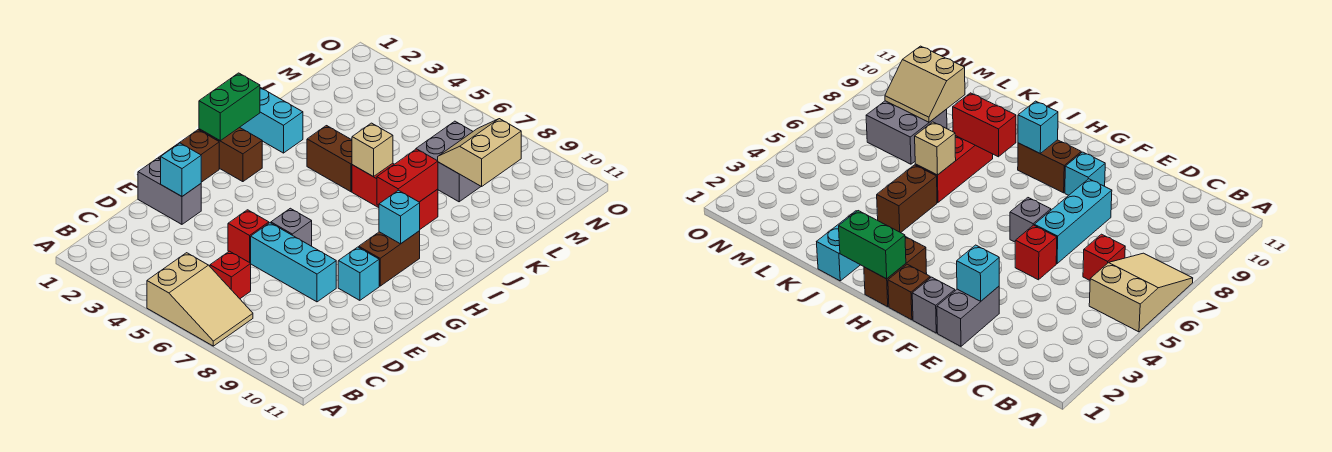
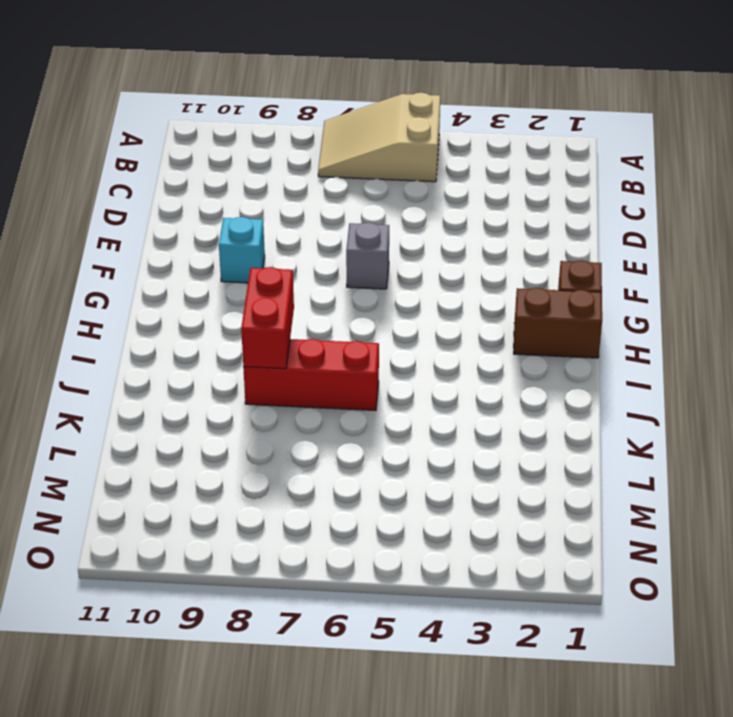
none -> red brick C6 level 1
none -> grey brick E1:E2 level 1
none -> red brick E5 level 1

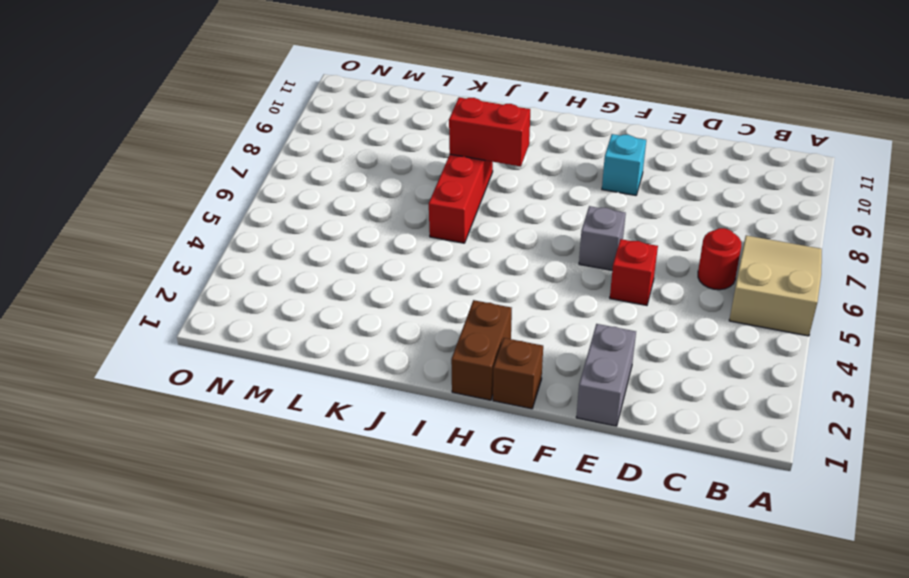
red round brick C6 level 1 -> red brick C6 level 1
none -> cyan brick E6:E8 level 1
none -> grey brick F1 level 1
none -> brown brick G9:H9 level 1

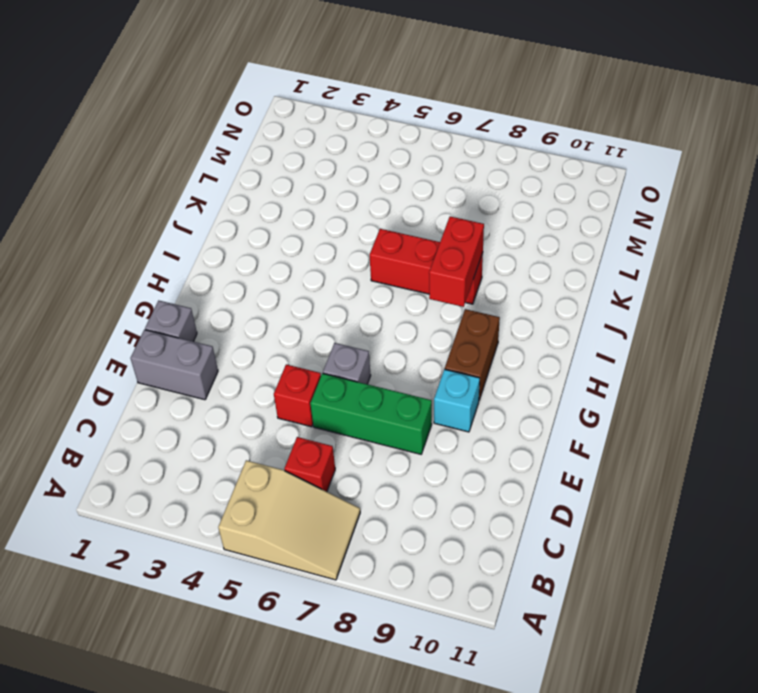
green brick E6:E8 level 1 -> cyan brick E6:E8 level 1
none -> brown brick G1 level 1
none -> brown brick H1:H2 level 1
none -> cyan brick J1:J2 level 1

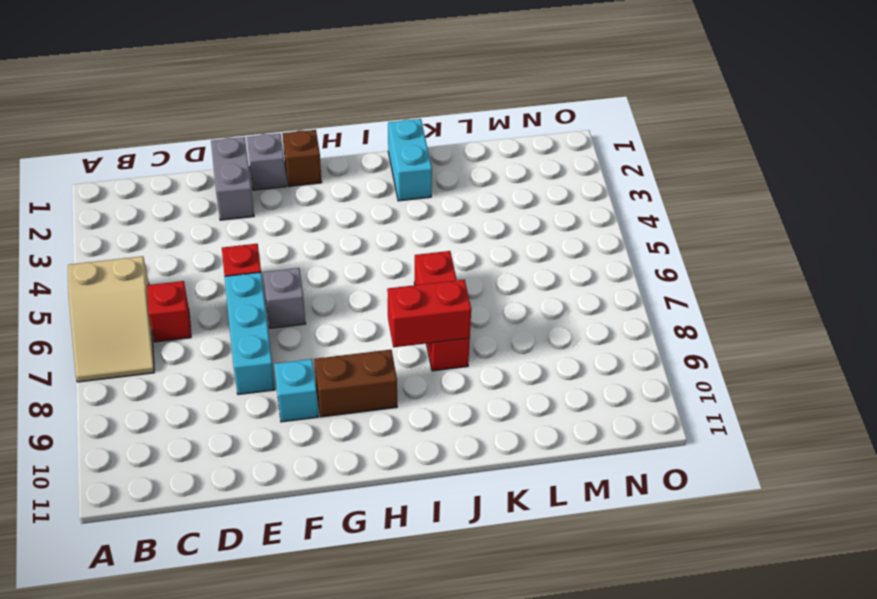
none -> brown brick H1:H2 level 1
none -> brown brick J4:J5 level 1
none -> grey brick L7:M8 level 1

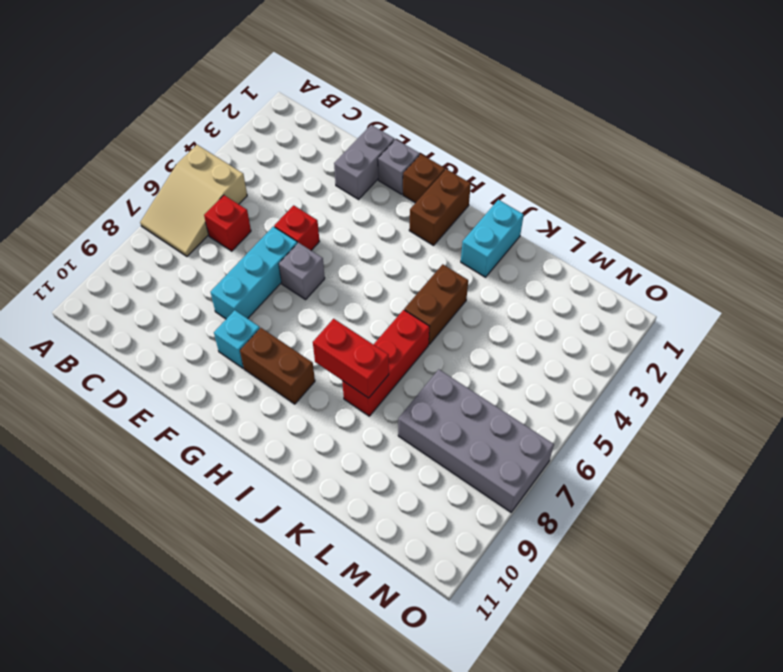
grey brick L7:O8 level 1 -> grey brick L7:M8 level 1
none -> cyan brick E2 level 2
none -> green brick H1:I1 level 2
none -> cyan brick H9 level 2

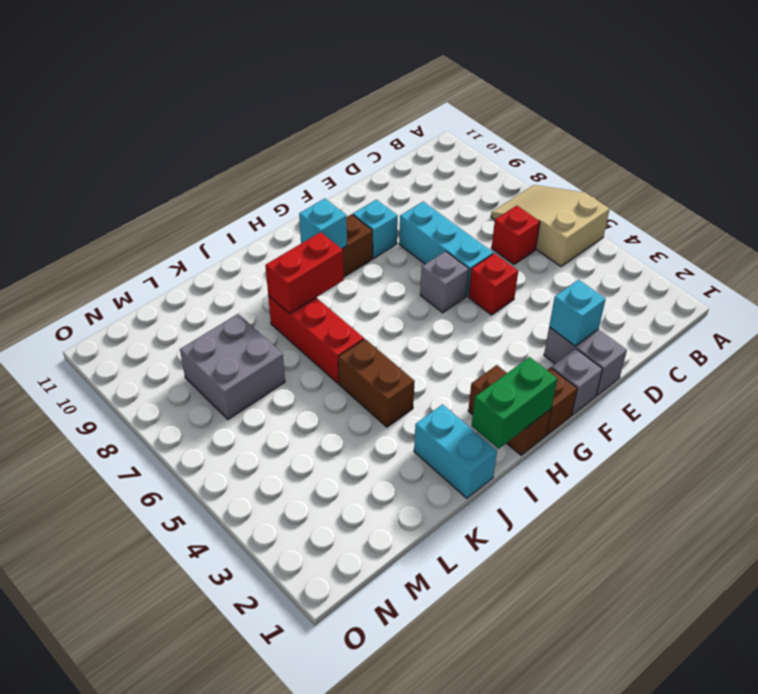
none -> tan brick J6 level 2
none -> tan slope L8:M9 level 2 top 9

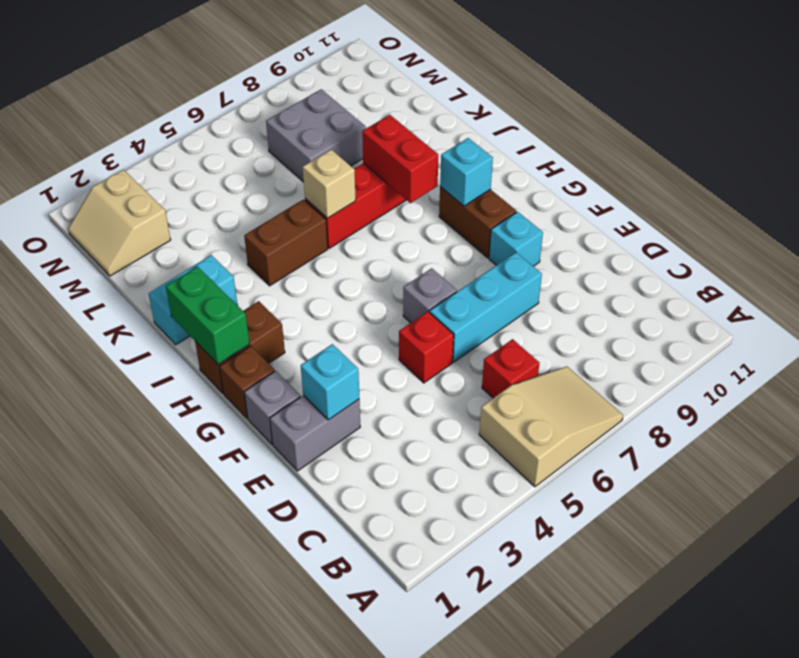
tan slope M1:N2 level 1 top 2 -> tan slope L8:M9 level 2 top 9

